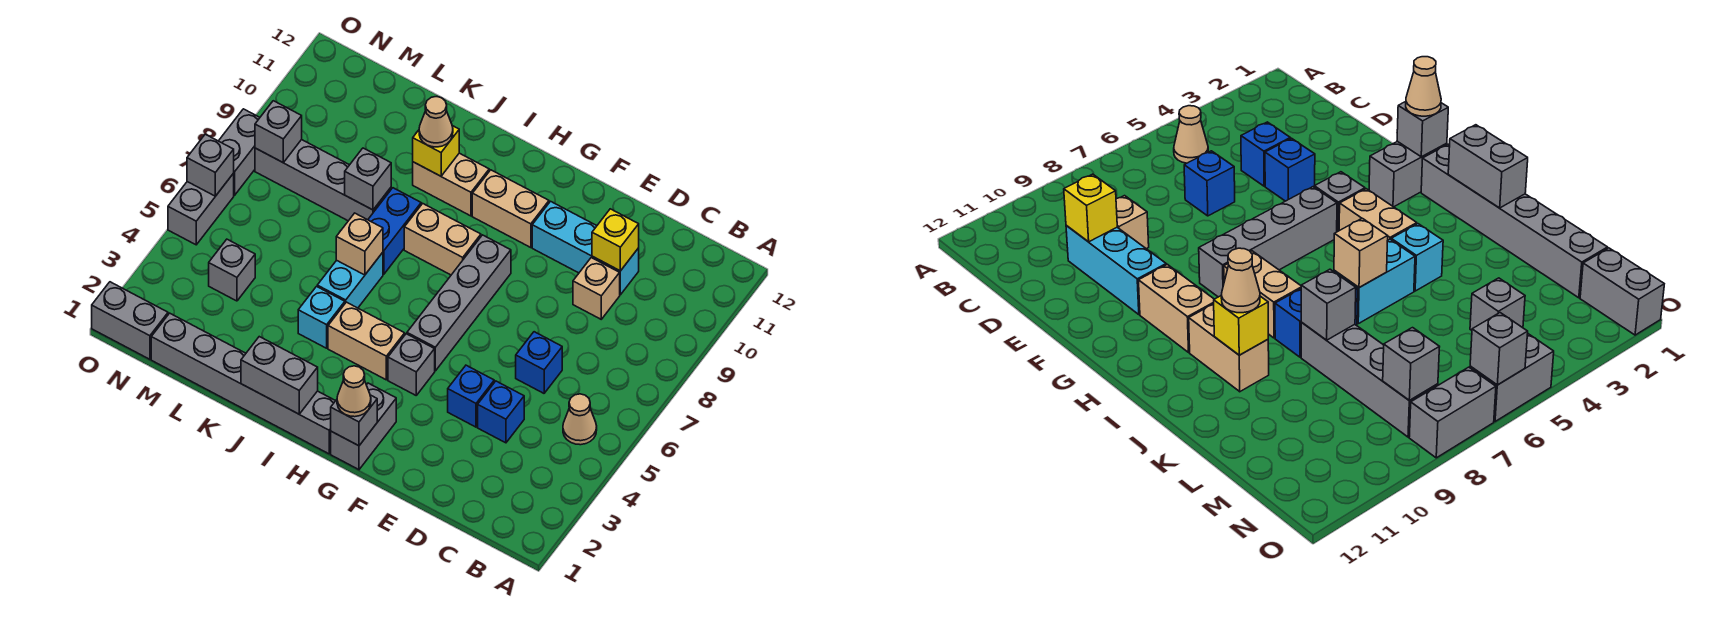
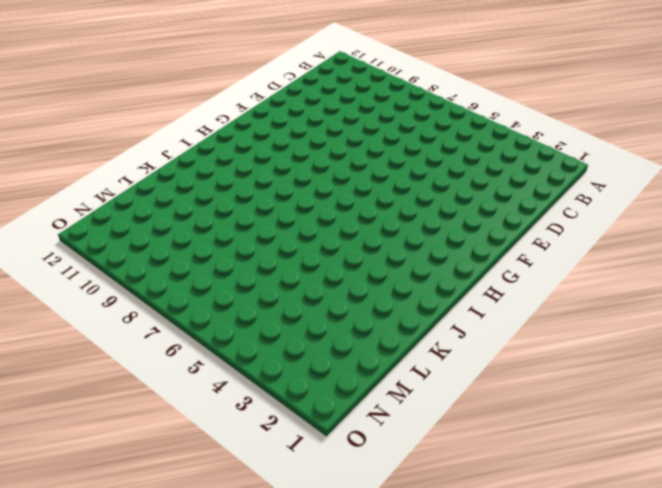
none -> tan cone B5 level 1
none -> blue brick D4 level 1
none -> blue brick D6 level 1
none -> tan brick D9 level 1

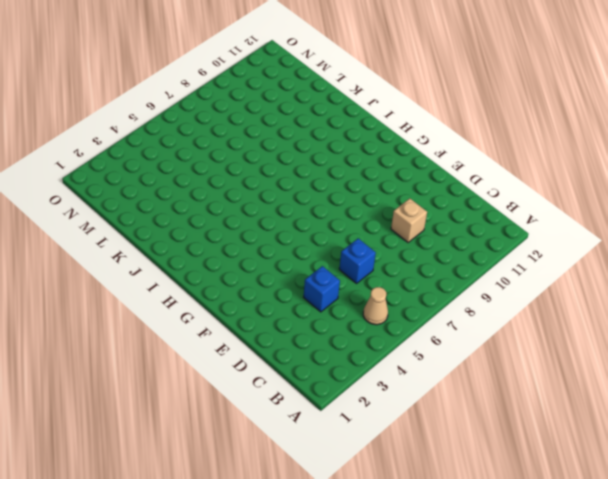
none -> cyan brick D10:F10 level 1
none -> blue brick E4 level 1
none -> grey brick G1:G2 level 1
none -> grey brick G4 level 1

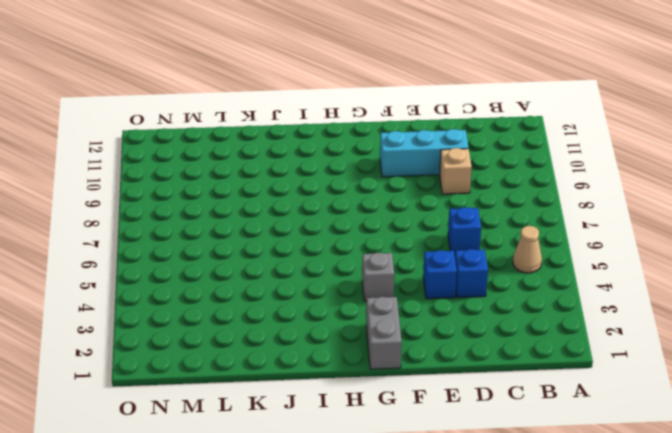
none -> grey brick G5:G8 level 1
none -> tan brick G10:H10 level 1
none -> grey brick H1:M1 level 1
none -> tan brick H4:I4 level 1

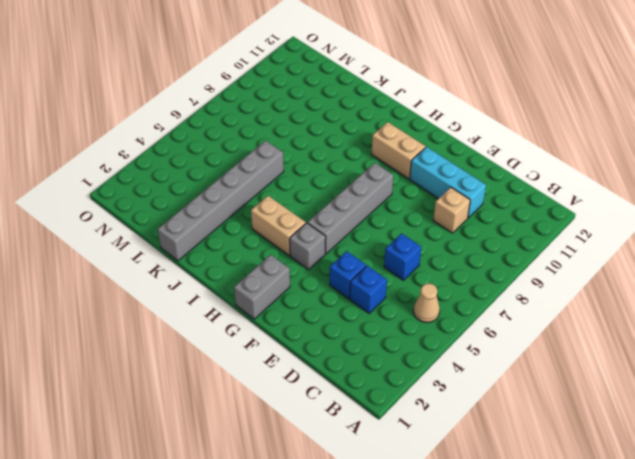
grey brick K1:K6 level 1 -> grey brick H1:M1 level 1
none -> tan brick H8:I8 level 1
none -> tan brick I10:J10 level 1
none -> cyan brick J4 level 1
none -> cyan brick J5:J6 level 1

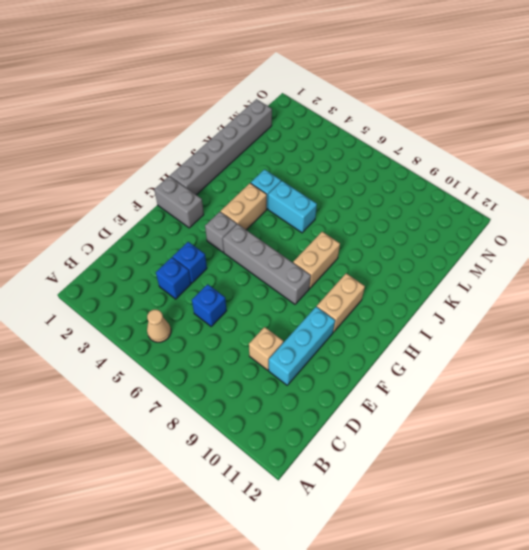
none -> tan brick I10:J10 level 1
none -> blue brick J7:J8 level 1
none -> grey brick K8:N8 level 1
none -> grey brick M4 level 1

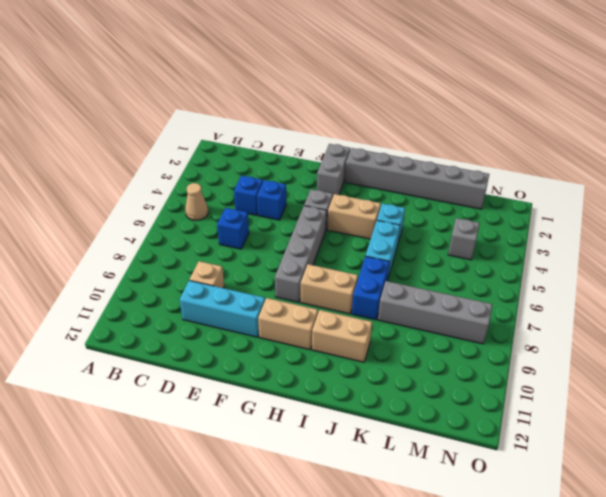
none -> grey brick N1:O1 level 1
none -> grey brick O5:O6 level 1
none -> grey brick O7:O8 level 1
none -> yellow brick D10 level 2

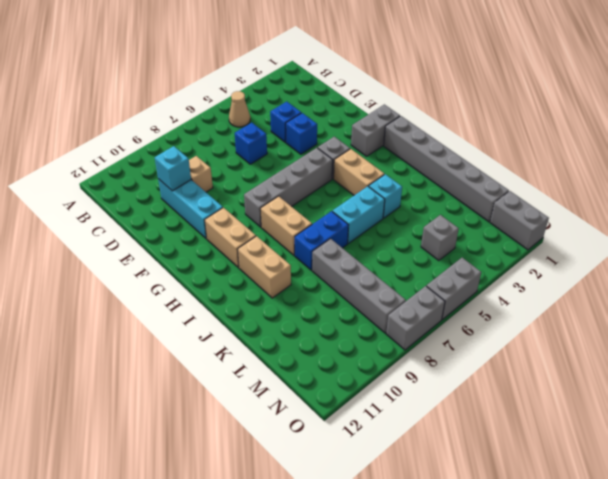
cyan brick D10 level 2 -> yellow brick D10 level 2
none -> grey brick G1 level 2
none -> grey brick I1:J1 level 2
none -> tan brick J6 level 2
none -> yellow brick J10 level 2

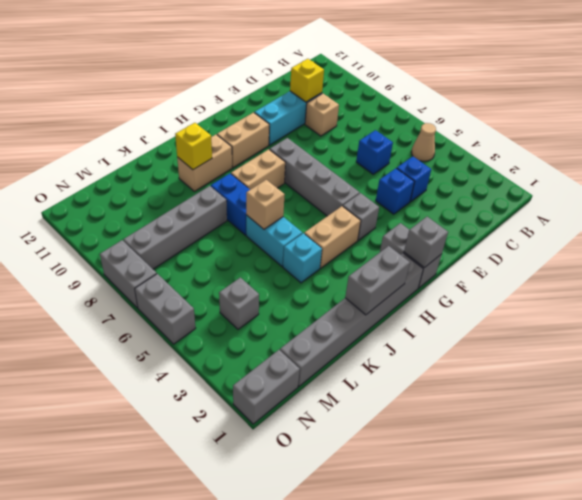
none -> grey brick K8 level 2
none -> grey brick N8 level 2
none -> grey brick O6 level 2
none -> tan cone G1 level 3

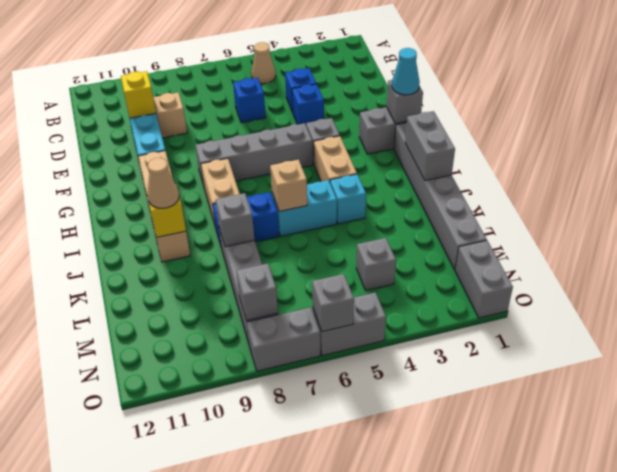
cyan cone G1 level 3 -> tan cone G1 level 3

